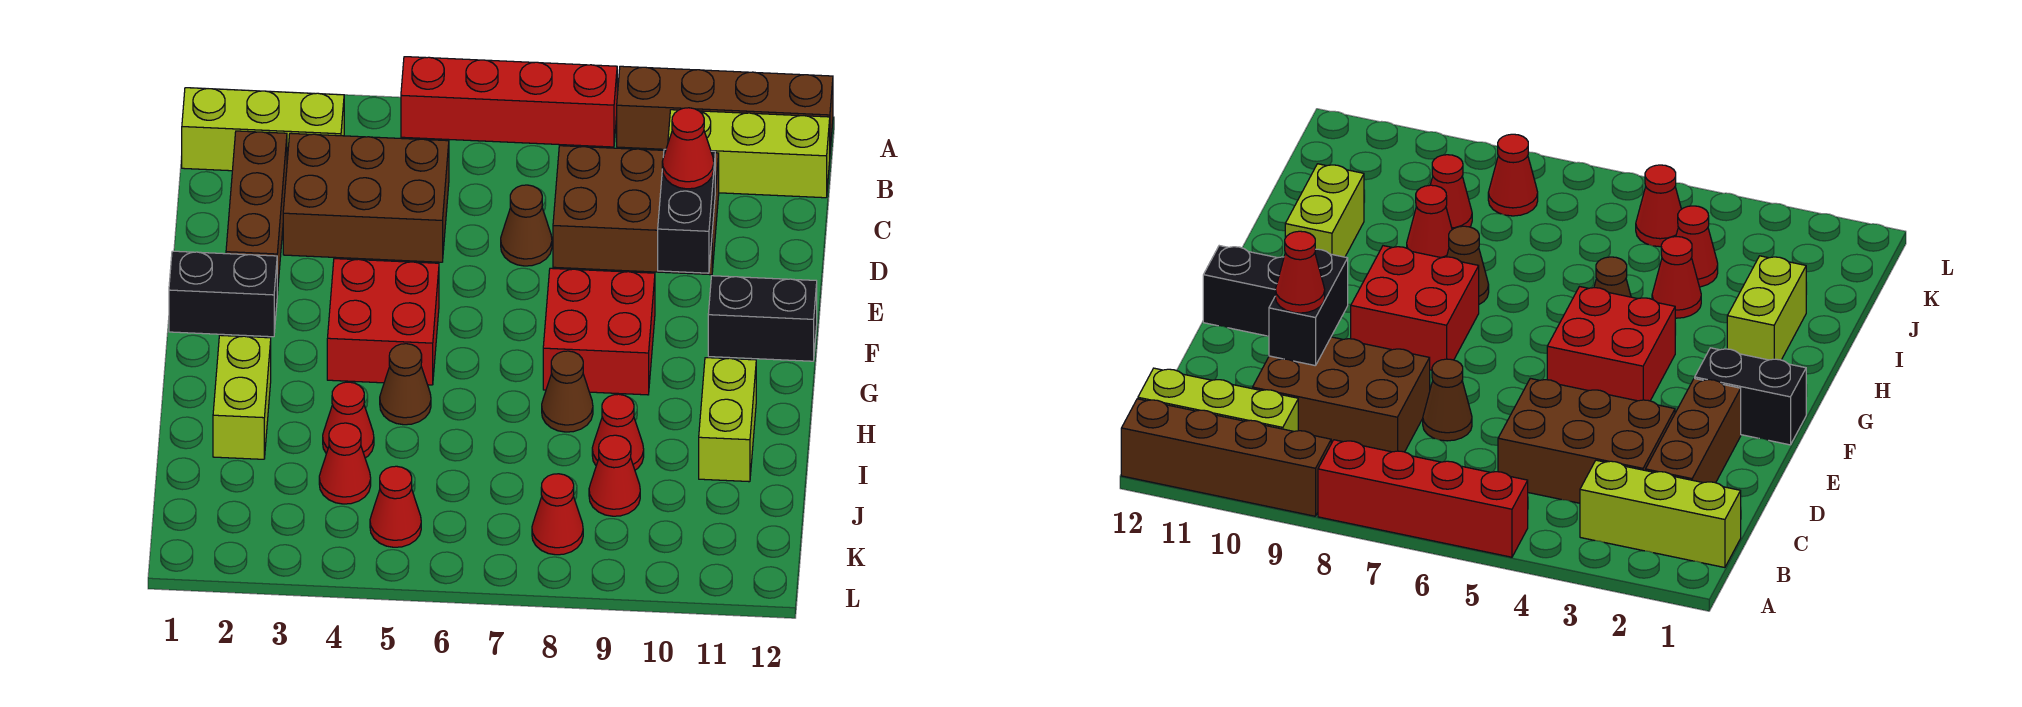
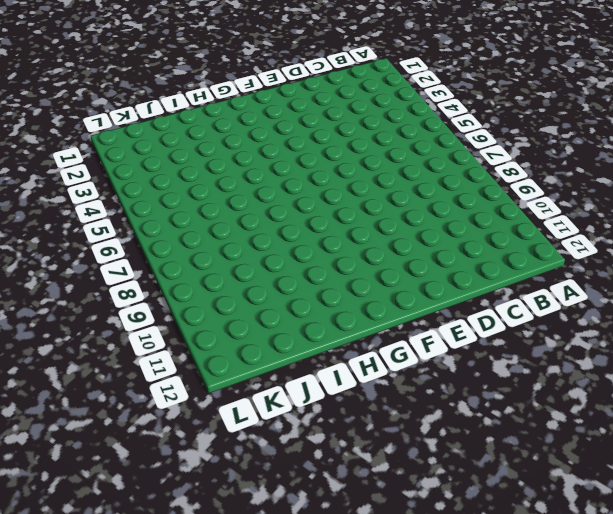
none -> red brick A5:A8 level 1
none -> brown brick A9:A12 level 1
none -> lime brick B1:B3 level 1

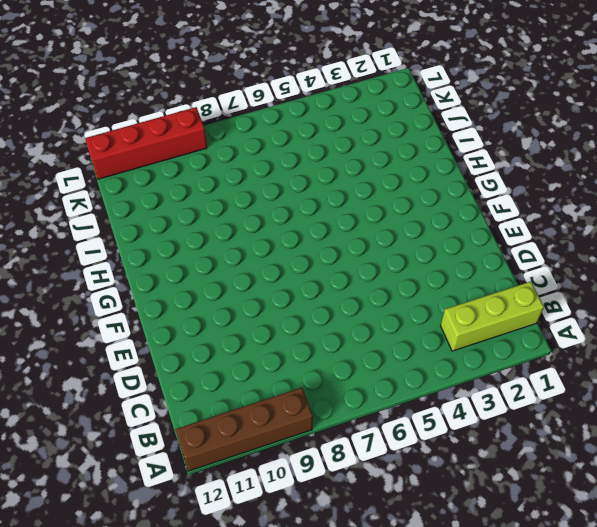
red brick L9:L12 level 1 -> red brick A5:A8 level 1
none -> lime brick B10:B12 level 1
none -> brown brick C2:E2 level 1
none -> brown brick C3:D5 level 1

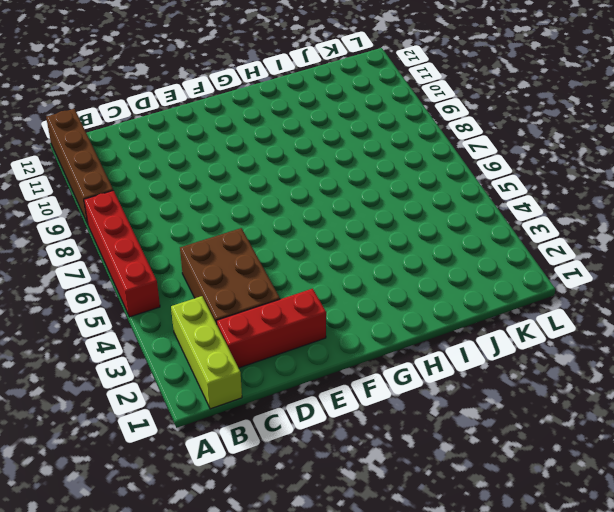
red brick C2:E2 level 1 -> brown brick C2:E2 level 1
none -> lime brick B10:B12 level 1
none -> brown brick C8:D10 level 1
none -> brown cone D7 level 1

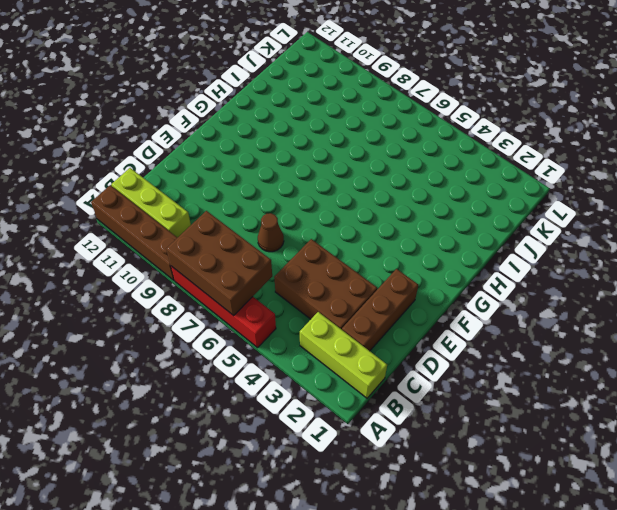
brown brick A6:B8 level 2 -> brown brick C8:D10 level 1
none -> black brick F1:F2 level 1
none -> red brick F4:G5 level 1
none -> red brick F8:G9 level 1

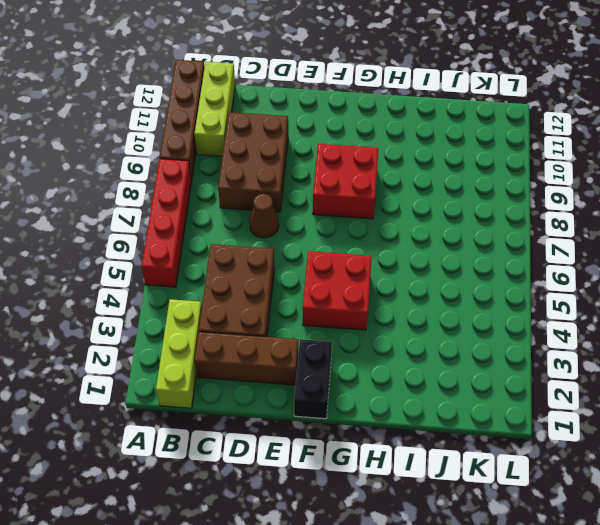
none -> black brick F11:F12 level 1
none -> lime brick H2:I2 level 1
none -> brown cone H5 level 1

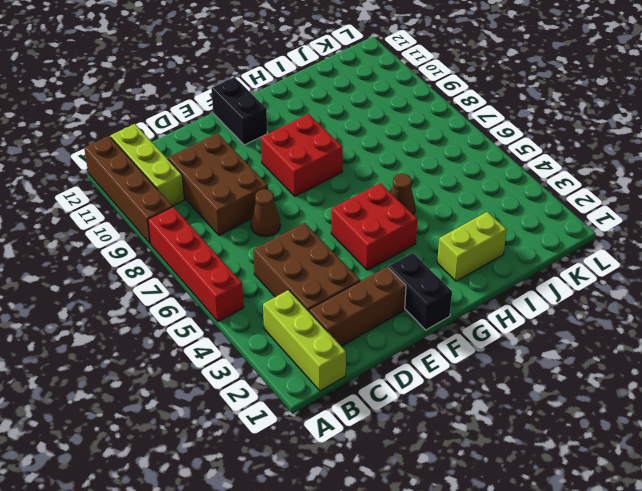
none -> brown cone H8 level 1
none -> lime brick H11:I11 level 1
none -> red cone I4 level 1

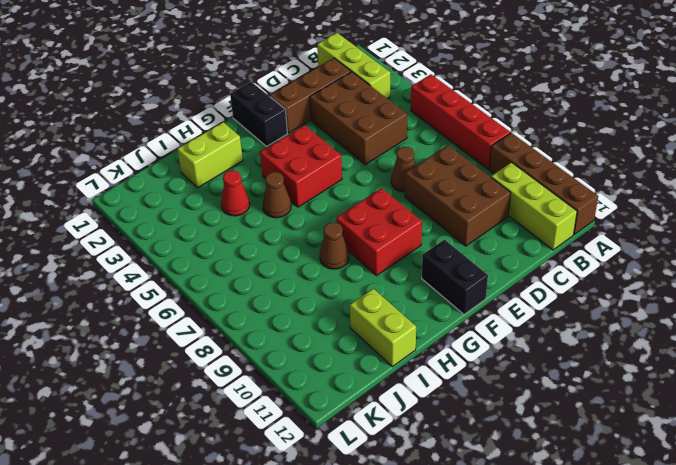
lime brick I11:I12 level 1 -> lime brick H11:I11 level 1
none -> red cone I9 level 1
none -> red cone J4 level 1
none -> red cone J9 level 1

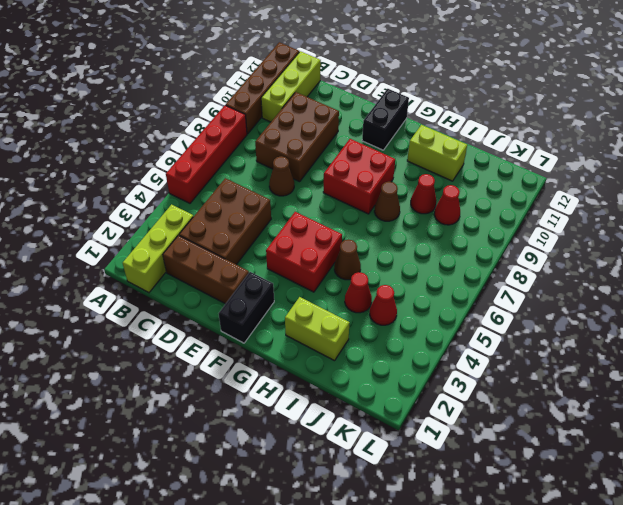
none -> red cone K5 level 1
none -> red cone K8 level 1
none -> black brick D10:E10 level 2

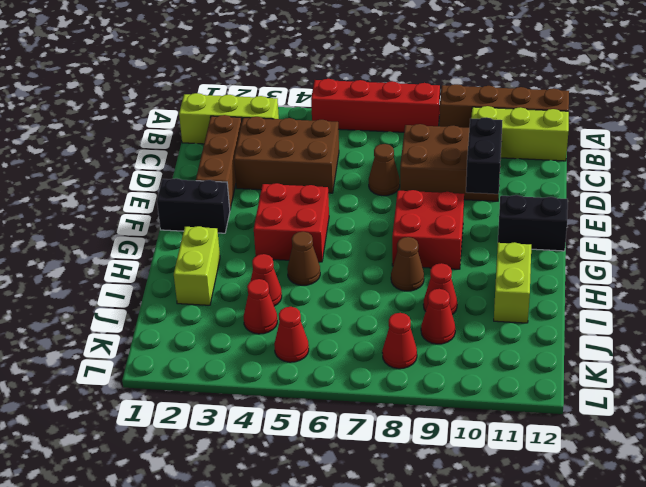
none -> red cone D10 level 3

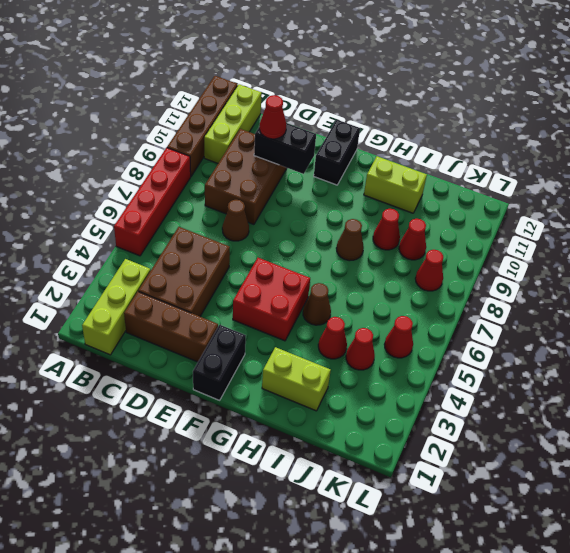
none -> red brick F8:G9 level 1

